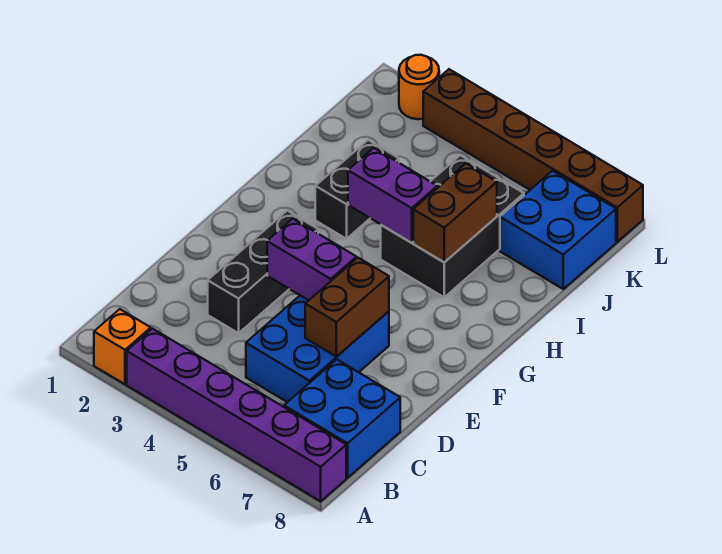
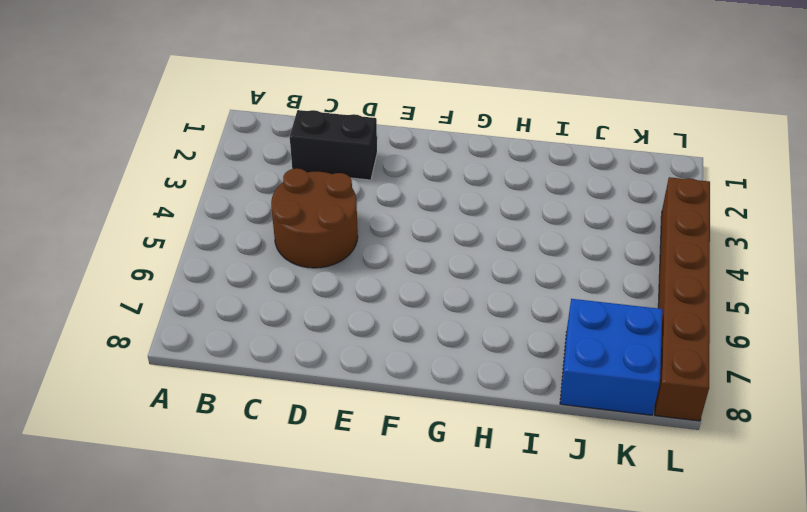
black brick C2:D2 level 1 -> black brick H3:I3 level 1
brown round brick C4:D5 level 1 -> blue brick C5:E6 level 1
none -> orange brick A2 level 1
none -> purple brick A3:A8 level 1
none -> blue brick B7:C8 level 1

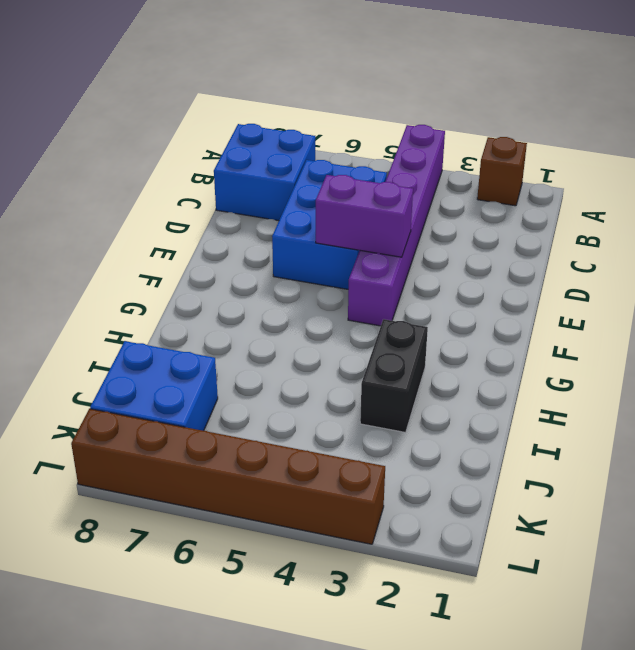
brown brick A2 level 1 -> orange brick A2 level 1
purple brick A4:F4 level 1 -> purple brick A3:A8 level 1
none -> black brick D3:F3 level 1
none -> black brick H5:J6 level 1
none -> orange round brick L2 level 1

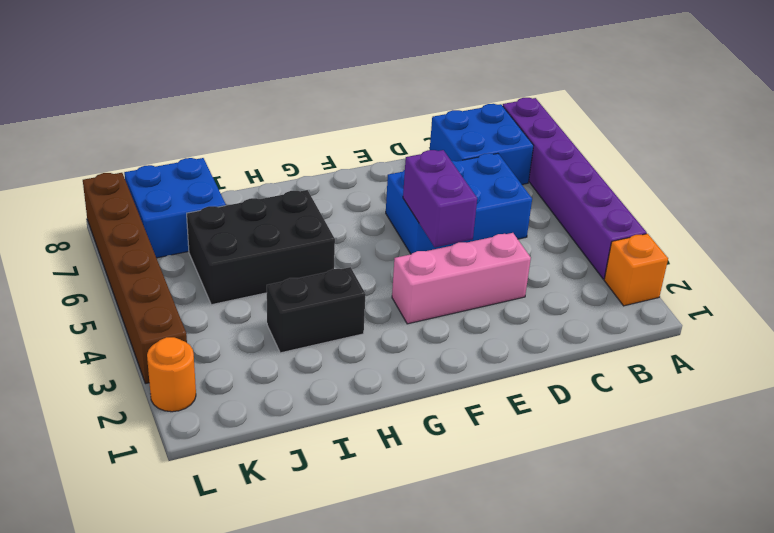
pink brick D3:F3 level 1 -> black brick D3:F3 level 1
none -> brown brick D6:E6 level 2
none -> purple brick H4:H5 level 2
none -> brown brick H6:I6 level 2

